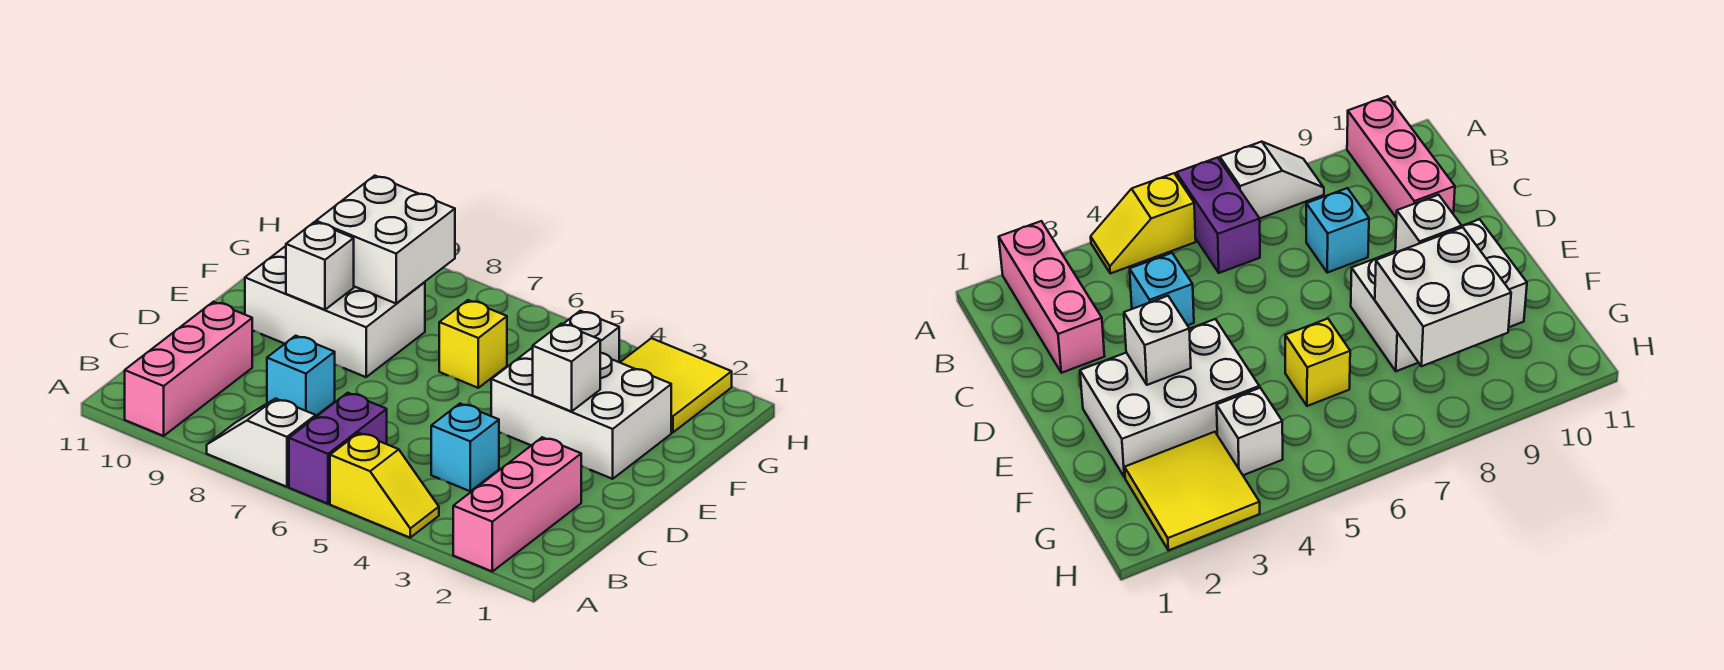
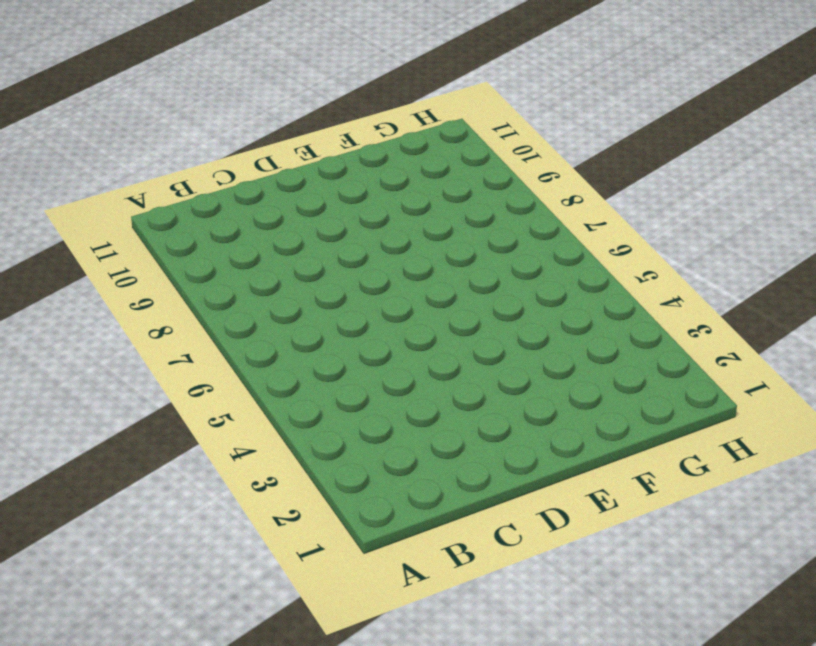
none -> pink brick A2:C2 level 1
none -> yellow slope A4:A5 level 1 top 5
none -> purple brick A6:B6 level 1

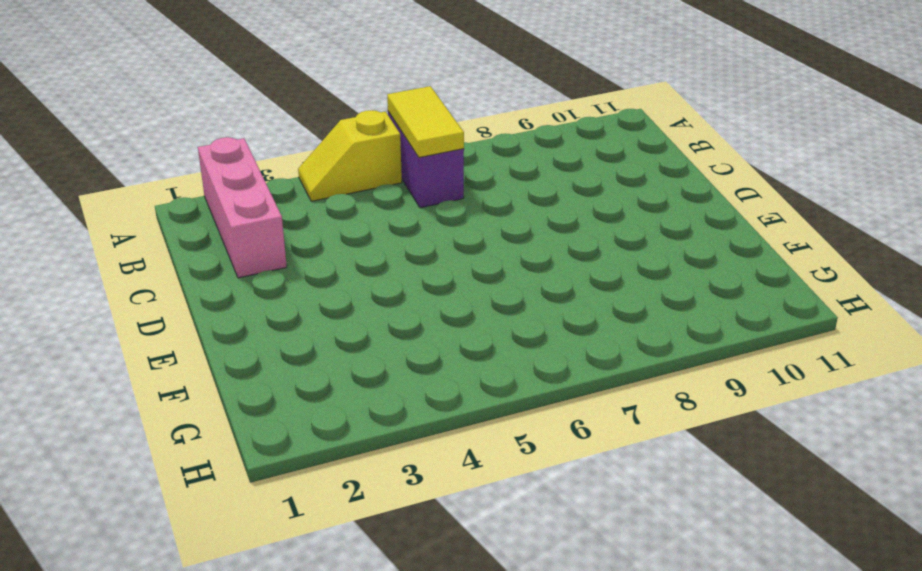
yellow tile A6:B6 level 2 -> none
none -> white slope A7:A8 level 1 top 7
none -> pink brick A10:C10 level 1
none -> cyan brick C4 level 1

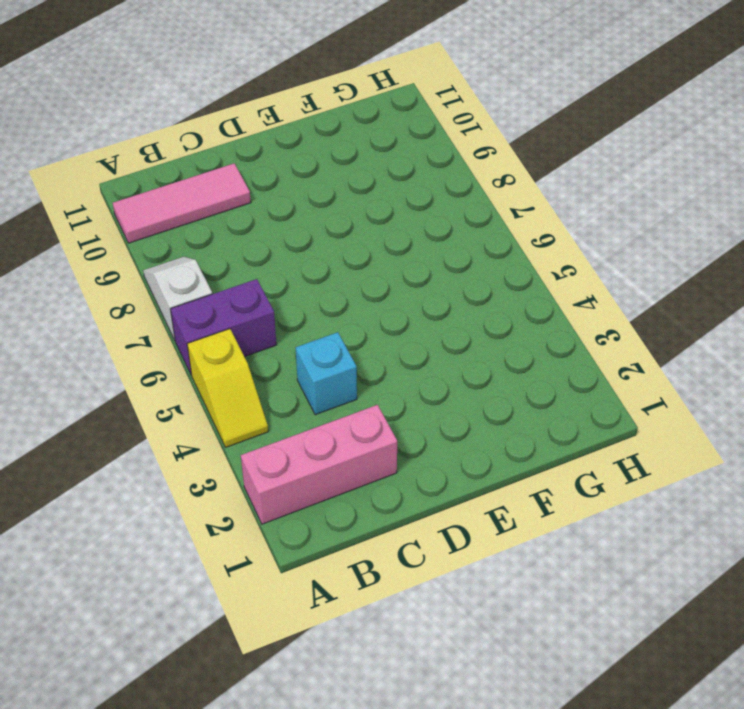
pink tile A10:C10 level 1 -> pink brick A10:C10 level 1
none -> cyan brick C8 level 1
none -> white brick E2:F4 level 1
none -> white brick E8:F10 level 1

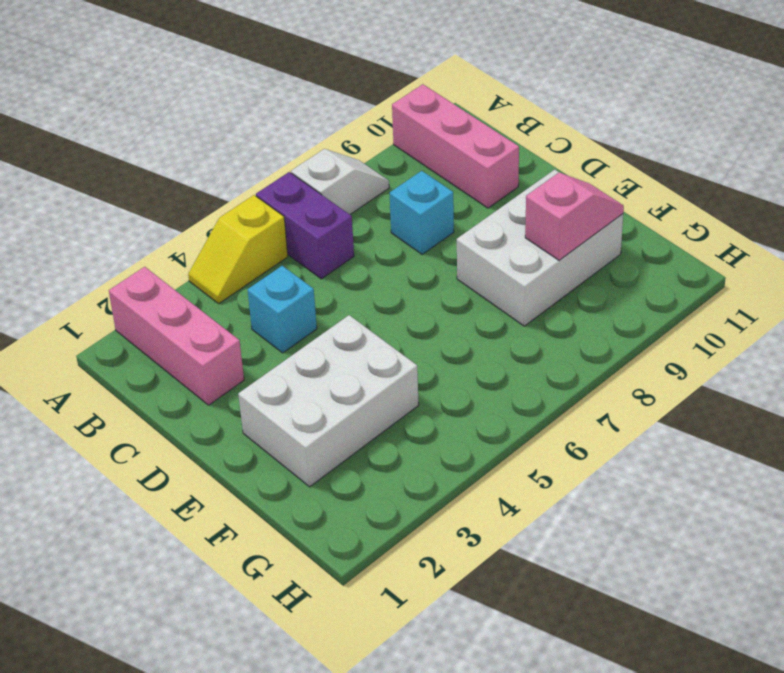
pink slope F9:F10 level 2 top 9 -> white brick F8:G9 level 2
none -> yellow brick F6 level 1
none -> yellow tile G2:H3 level 1
none -> white brick G4 level 1

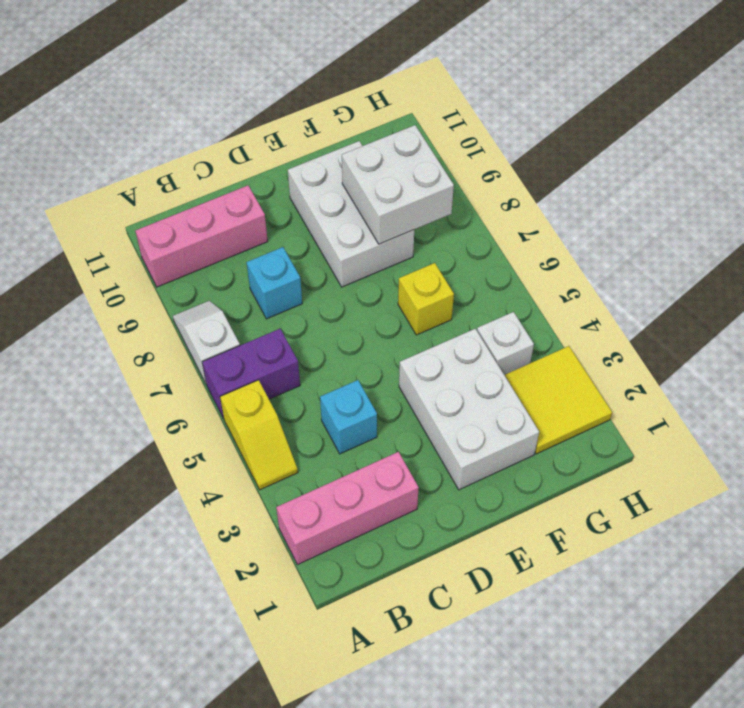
none -> white brick E3 level 2
none -> white brick E9 level 2

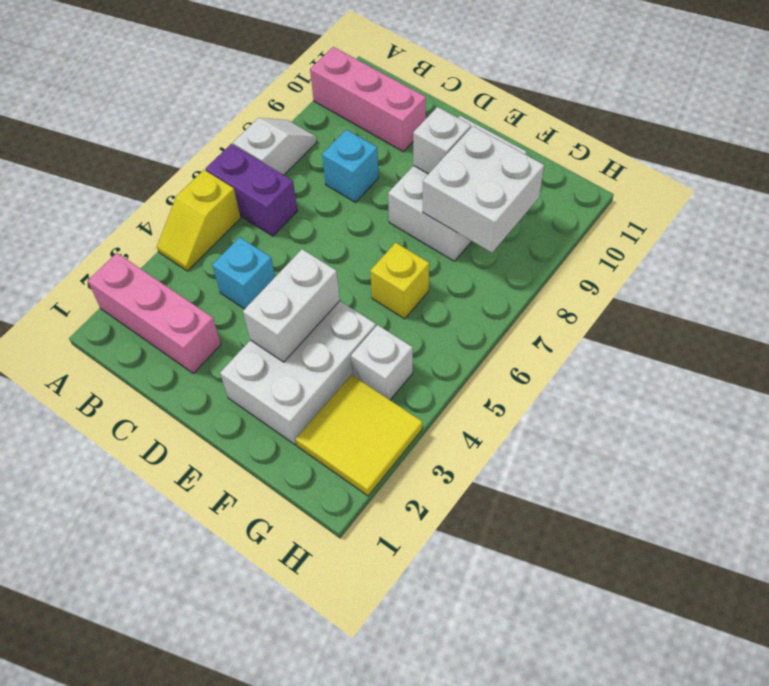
white brick E3:E4 level 2 -> white brick E3 level 2

